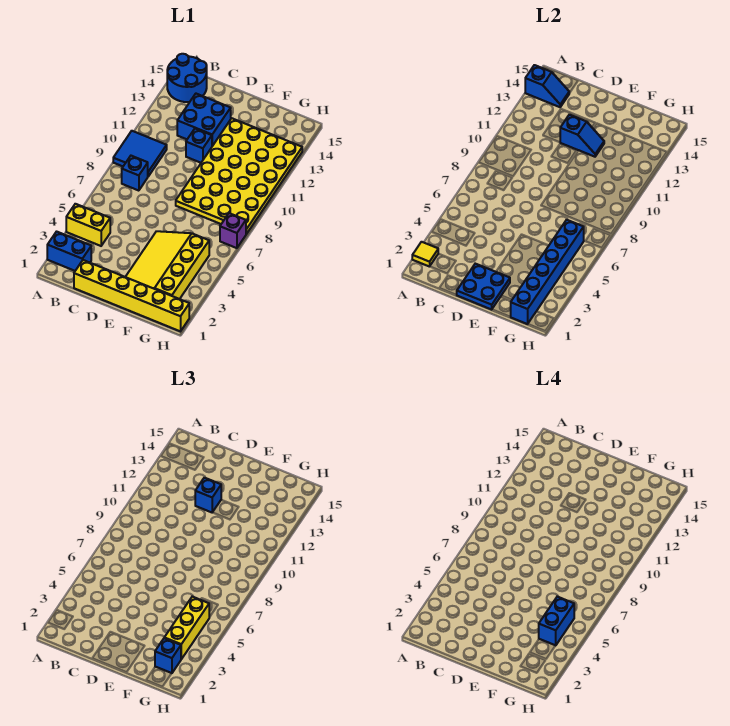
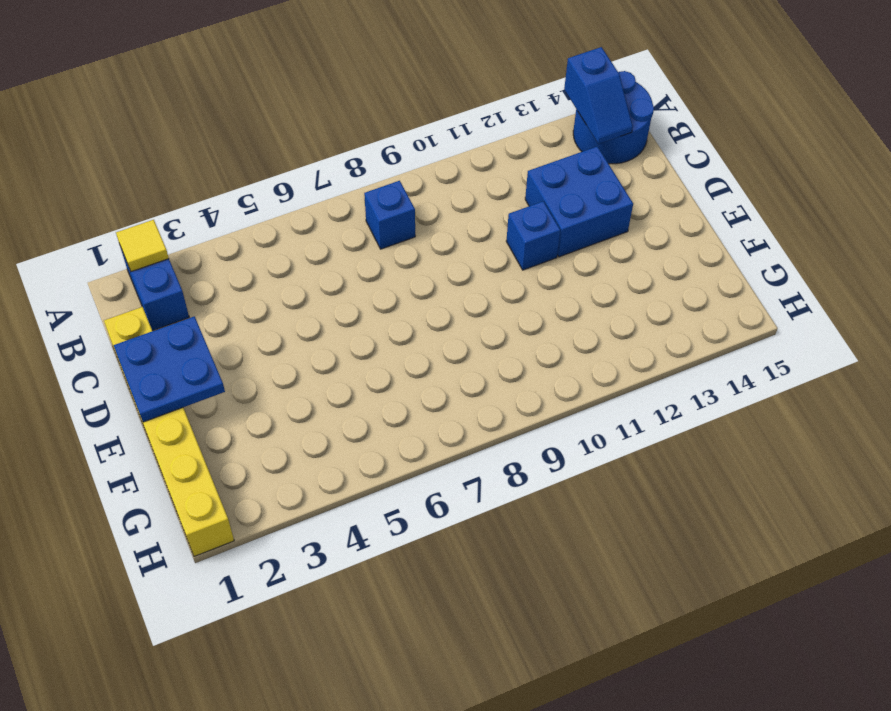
none -> yellow brick A4:B4 level 1
none -> blue tile A9:B10 level 1
none -> yellow slope E2:G5 level 1 top G

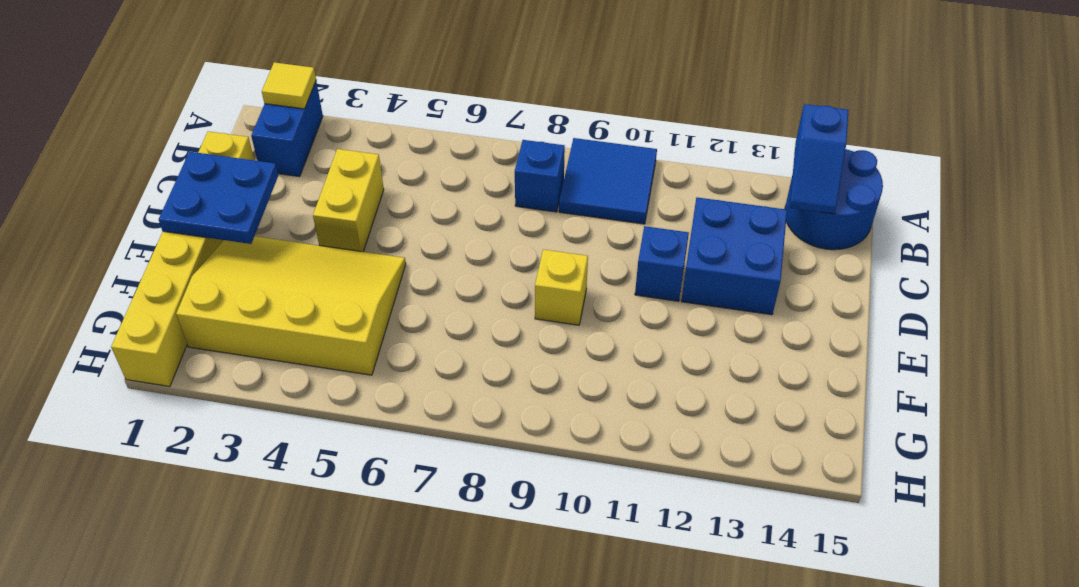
yellow brick C4:D4 level 1 -> yellow brick A4:B4 level 1
yellow brick E9 level 1 -> yellow plate E8:H13 level 1
none -> purple brick H7 level 1
none -> blue slope D12:E12 level 2 top D
none -> blue brick G1:G6 level 2

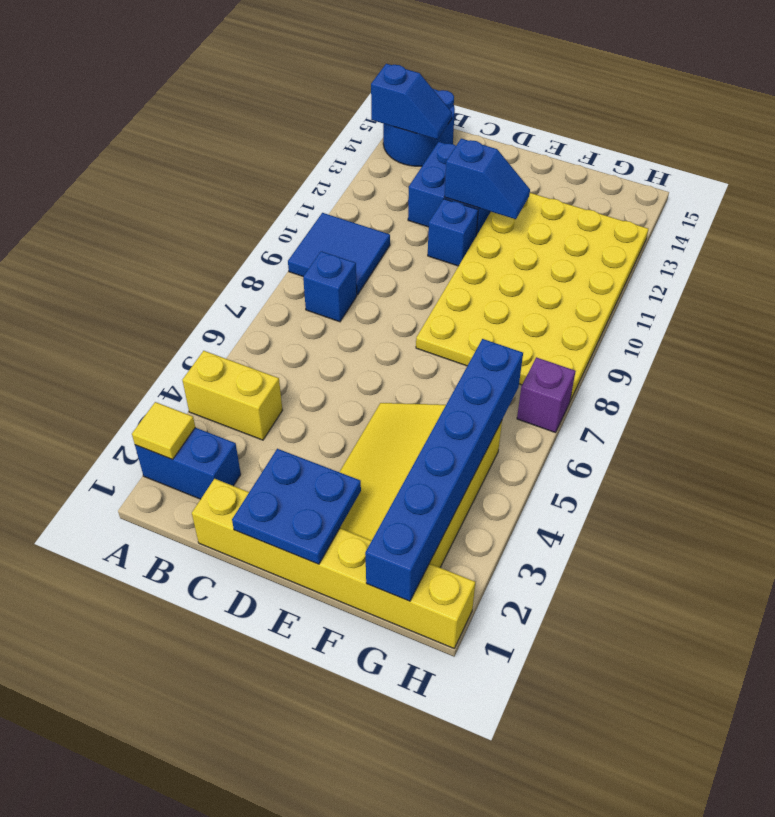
none -> blue brick D12 level 3
none -> blue brick G2 level 3
none -> yellow brick G3:G5 level 3

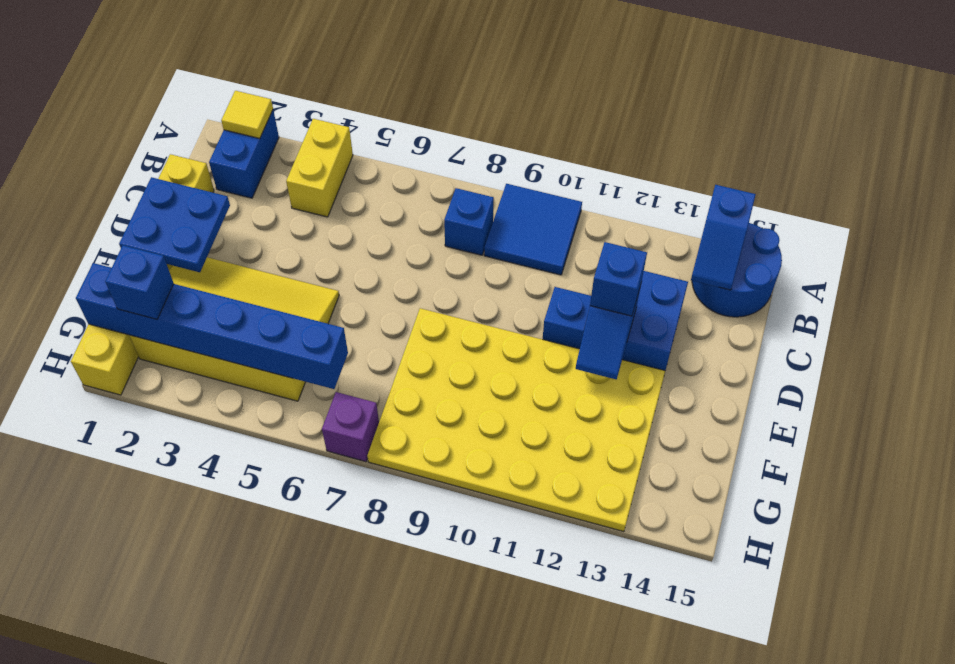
none -> yellow brick G3:G5 level 3
none -> blue brick G4:G5 level 4

